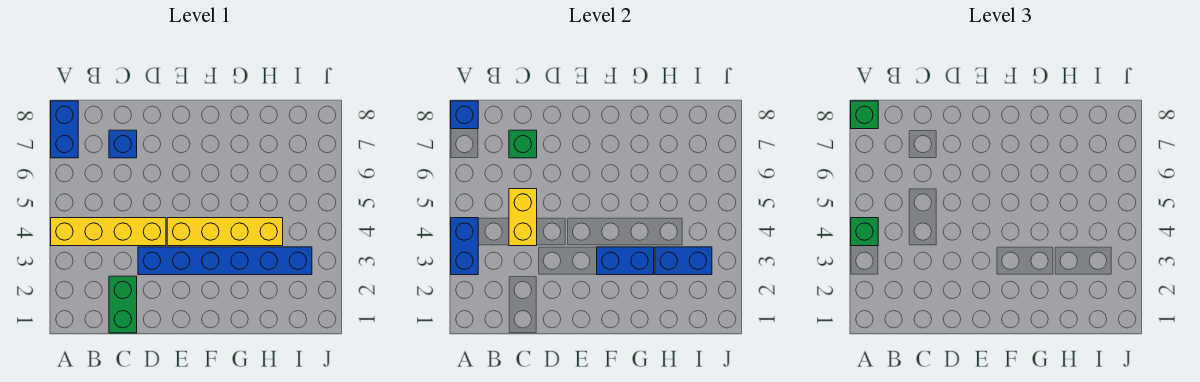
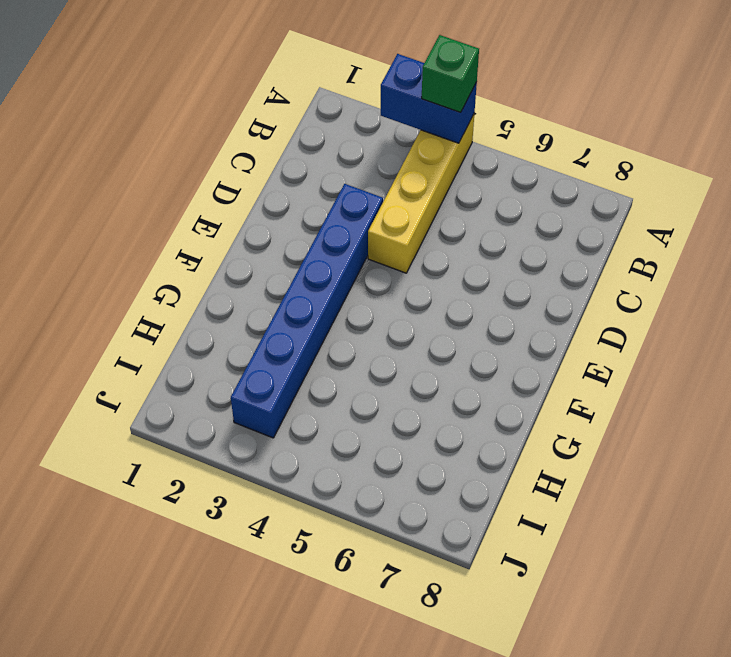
none -> blue brick A7:A8 level 1
none -> green brick C1:C2 level 1
none -> blue brick C7 level 1

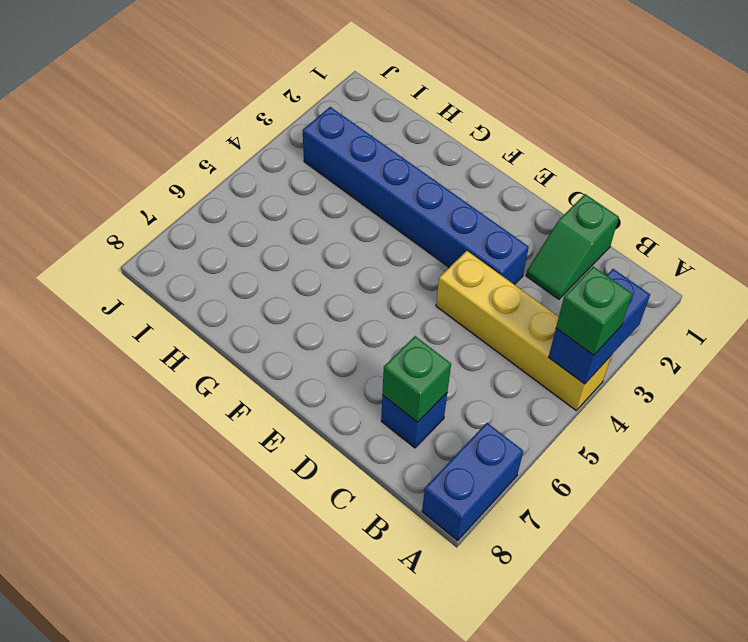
green slope C1:C2 level 1 top 1 -> green brick C1:C2 level 1
none -> yellow brick E4:H4 level 1
none -> blue brick A8 level 2
none -> yellow brick C4:C5 level 2

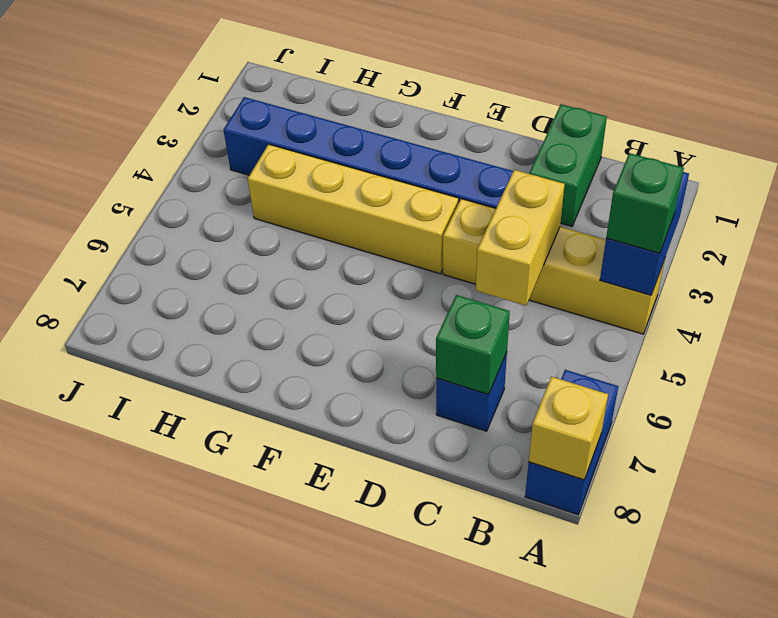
yellow brick A8 level 2 -> blue brick A8 level 2
none -> blue brick F3:G3 level 2
none -> blue brick H3:I3 level 2
none -> green brick A8 level 3

